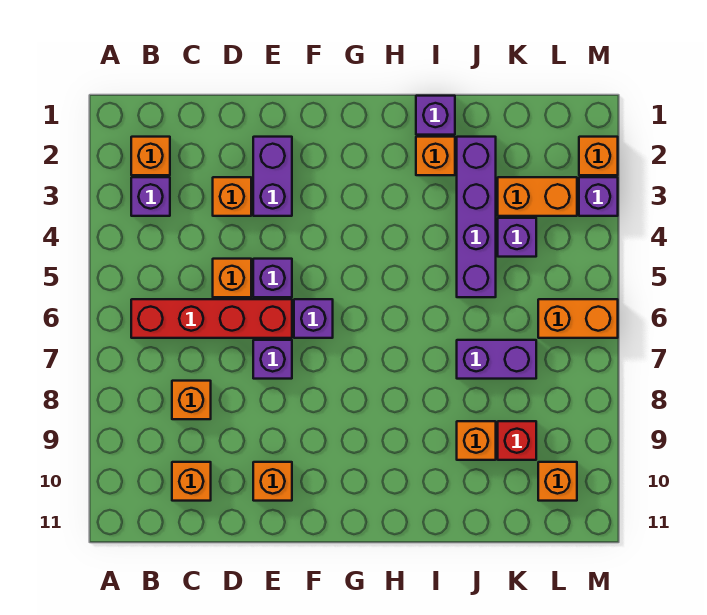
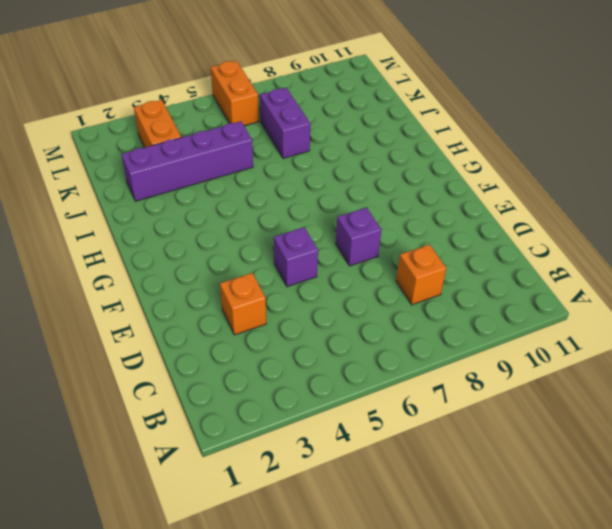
none -> orange brick B2 level 1
none -> purple brick B3 level 1
none -> red brick B6:E6 level 1

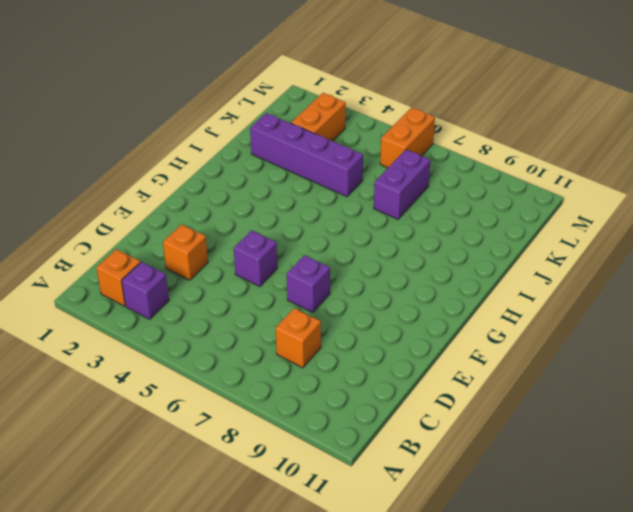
none -> red brick B6:E6 level 1
none -> orange brick C10 level 1
none -> orange brick D5 level 1

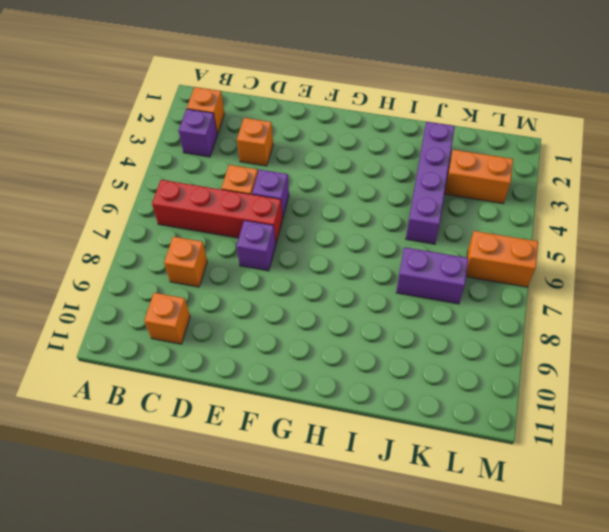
none -> purple brick E2:E3 level 1
none -> orange brick E10 level 1
none -> purple brick F6 level 1

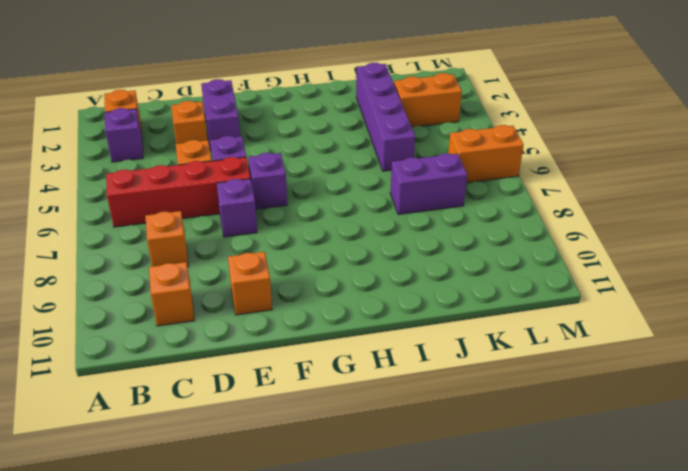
none -> purple brick I1 level 1
none -> orange brick I2 level 1
none -> orange brick J9 level 1

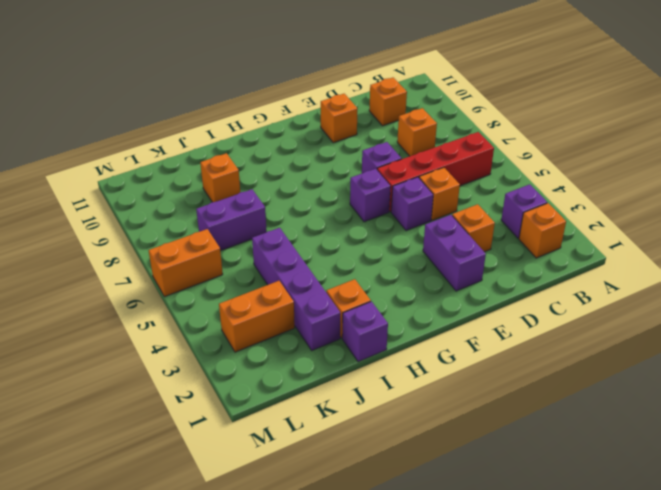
none -> purple brick K4 level 1
none -> red brick K9 level 1
none -> orange brick L10 level 1

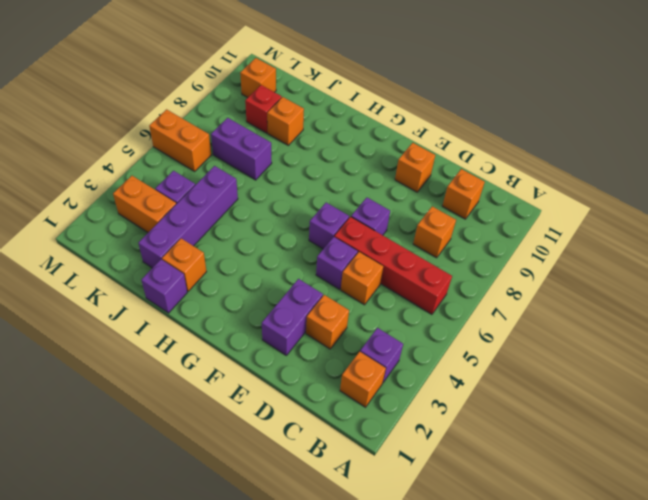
none -> orange brick M2 level 1
none -> purple brick M3 level 1

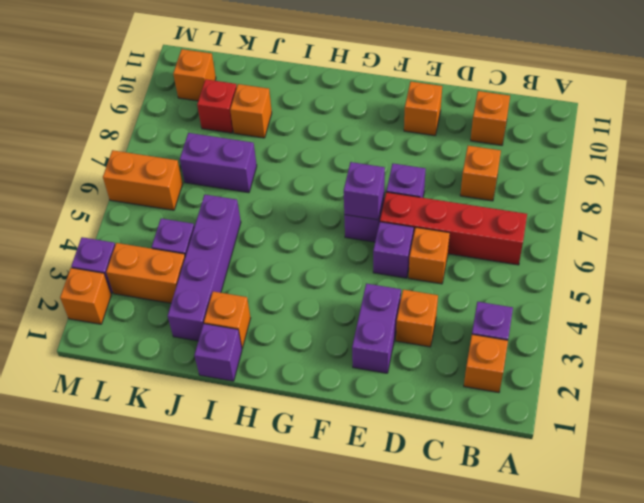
purple brick F6 level 2 -> none

